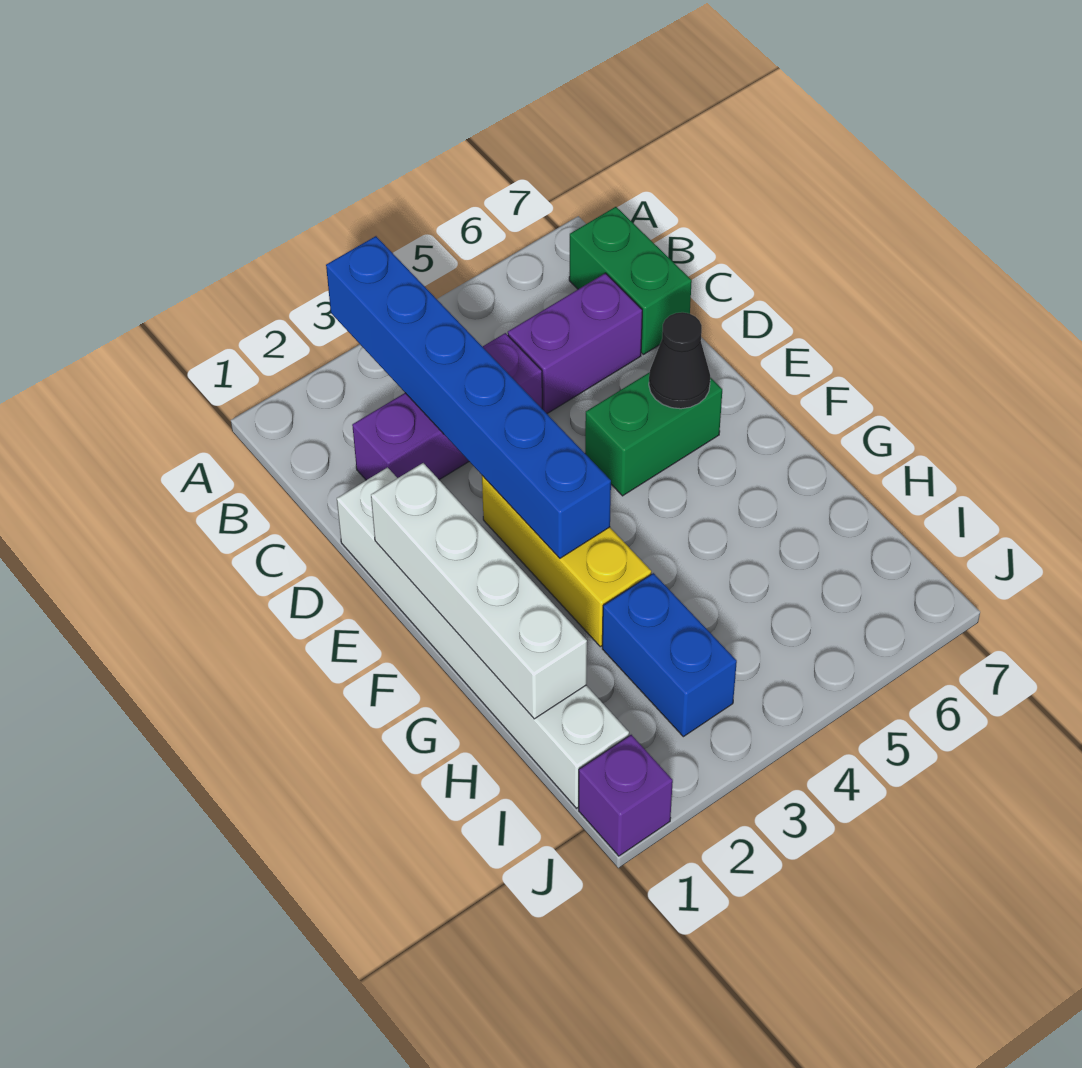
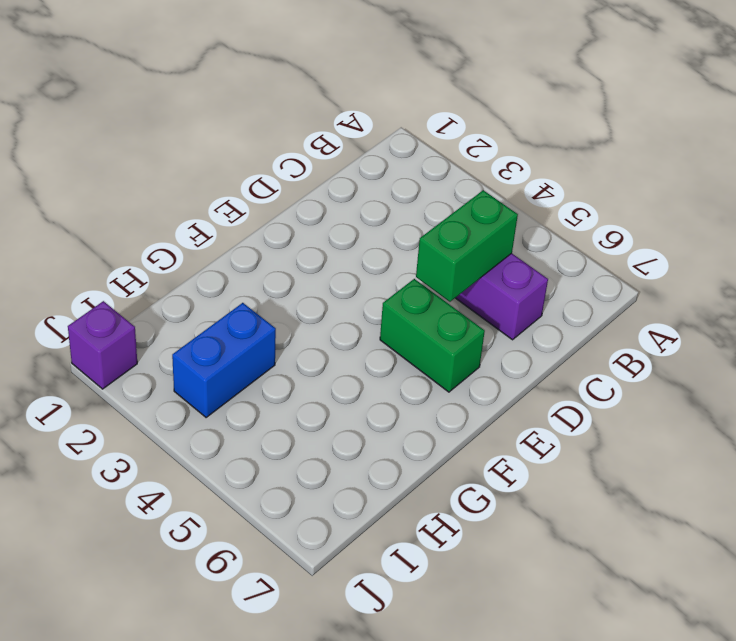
green brick C5:D5 level 2 -> green brick B7:C7 level 1
none -> purple brick C2:C4 level 1
none -> white brick D1:I1 level 1

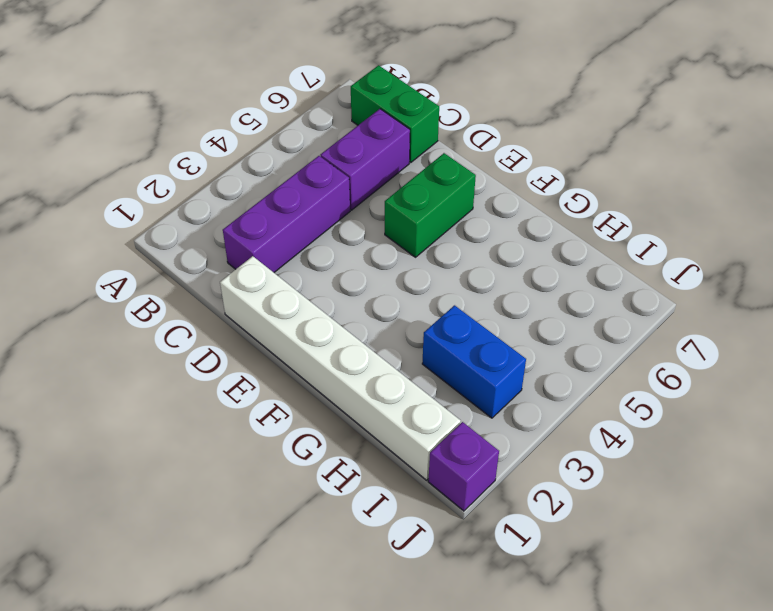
none -> yellow brick E3:G3 level 1
none -> blue brick A3:F3 level 2

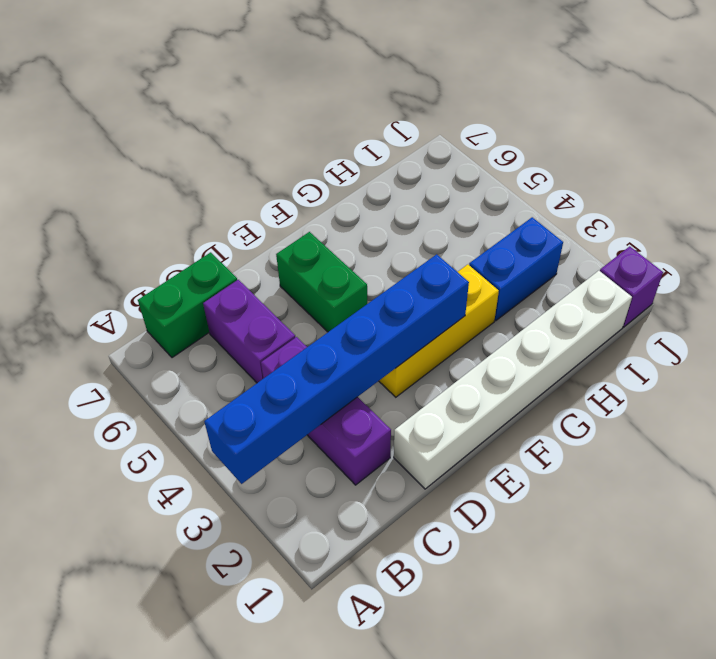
none -> white brick E1:H1 level 2
none -> black cone E6 level 2

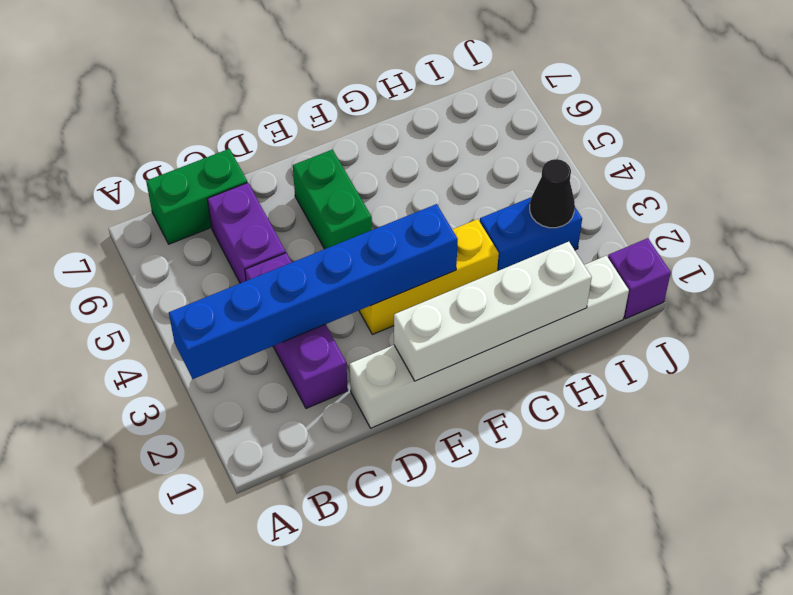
black cone I3 level 2 -> black cone E6 level 2

